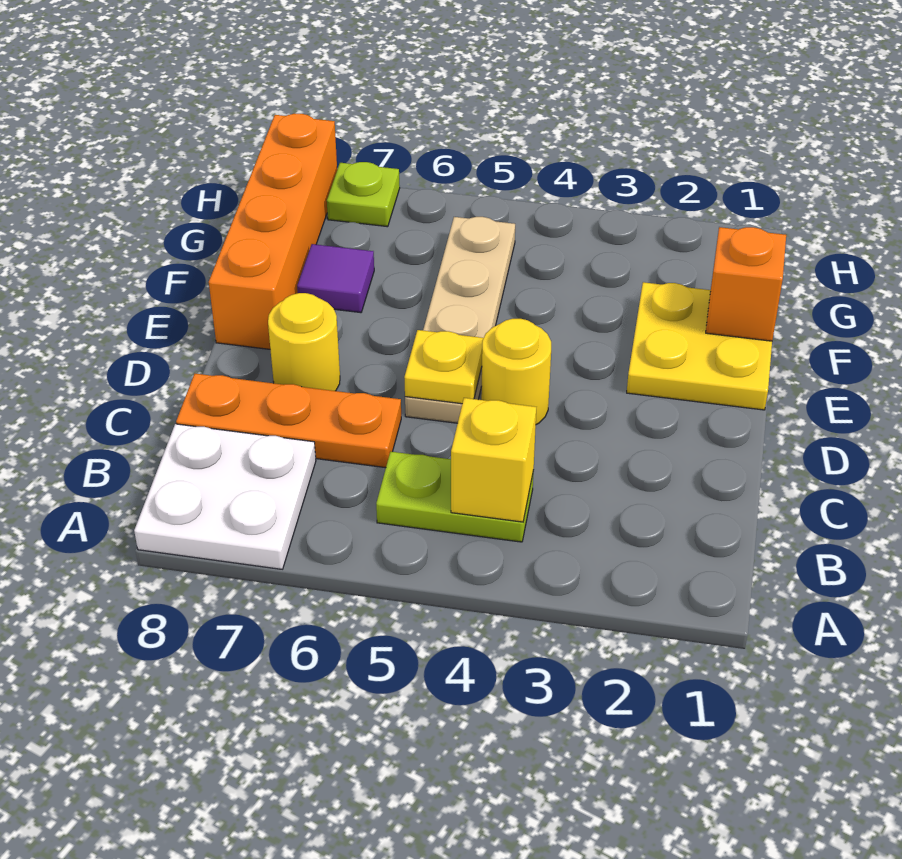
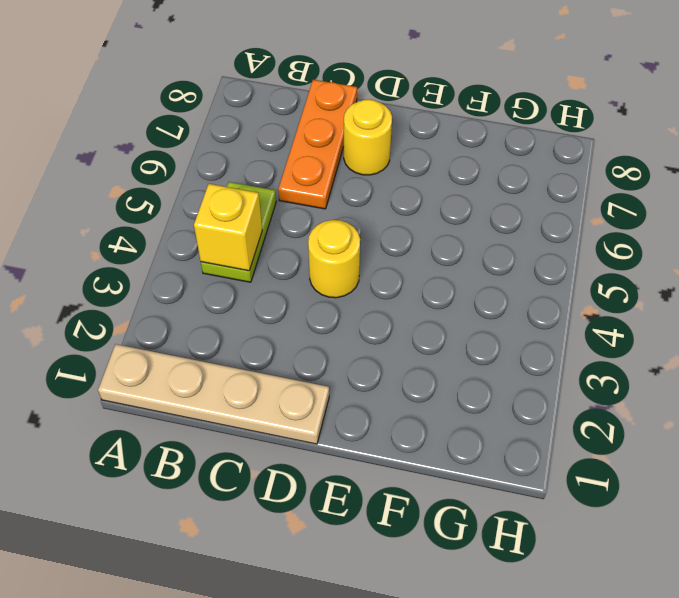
tan plate A1:D1 level 1 -> tan plate D5:G5 level 1
none -> white plate A7:B8 level 1
none -> yellow plate E1:F2 level 1
none -> orange brick E8:H8 level 1

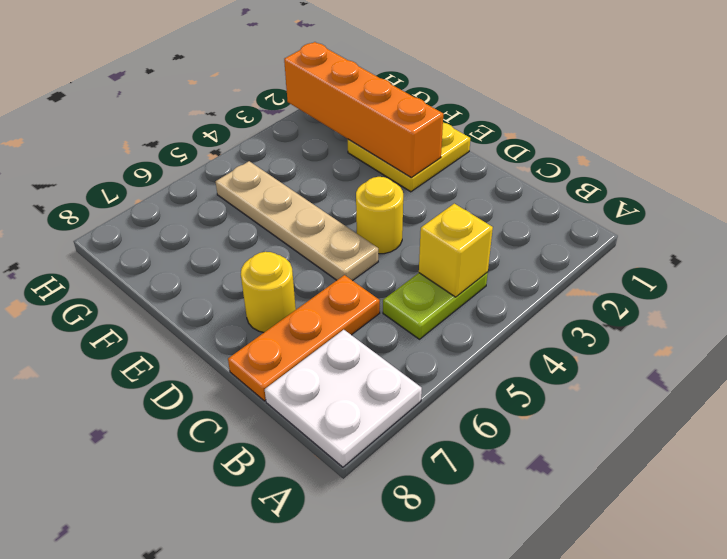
orange brick E2:H2 level 2 -> orange brick E8:H8 level 1
none -> purple tile F7 level 1
none -> lime plate H7 level 1
none -> yellow plate D5 level 2

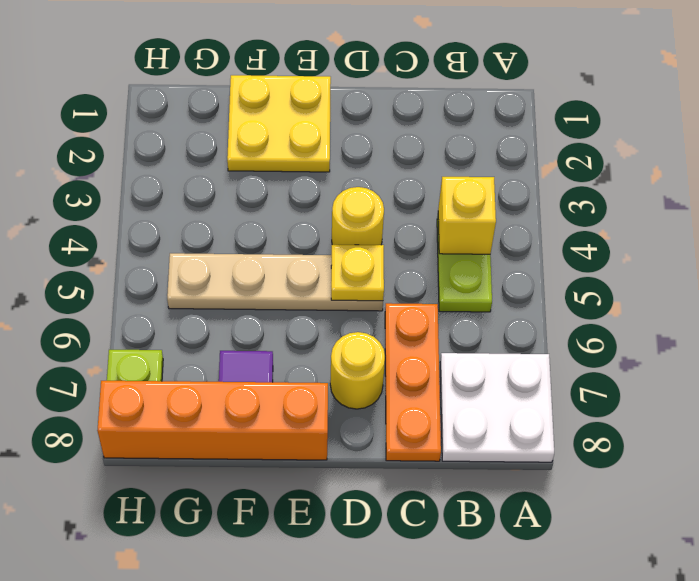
none -> orange brick F1 level 2

